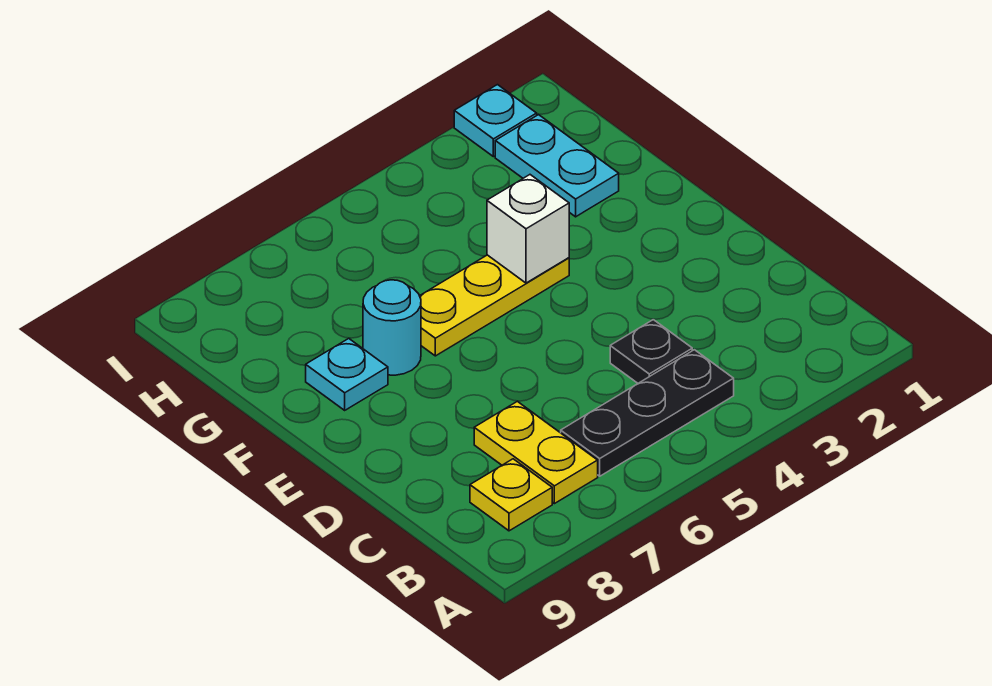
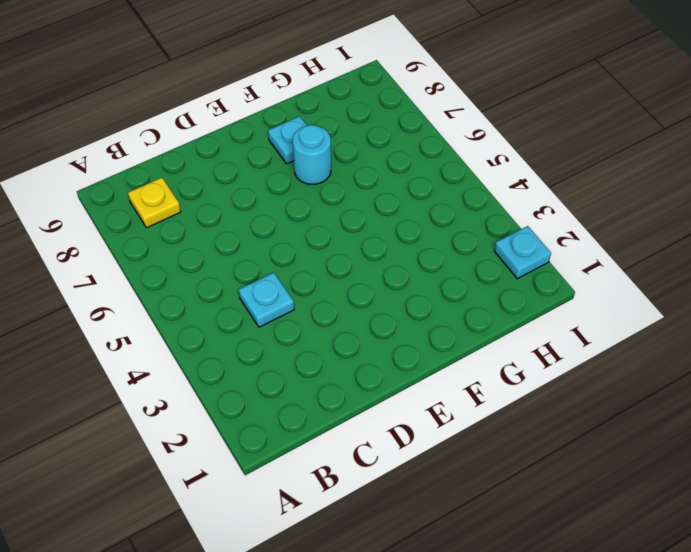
cyan plate C4 level 1 -> black plate C4 level 1
none -> black plate B4:B6 level 1
none -> yellow plate B7:C7 level 1

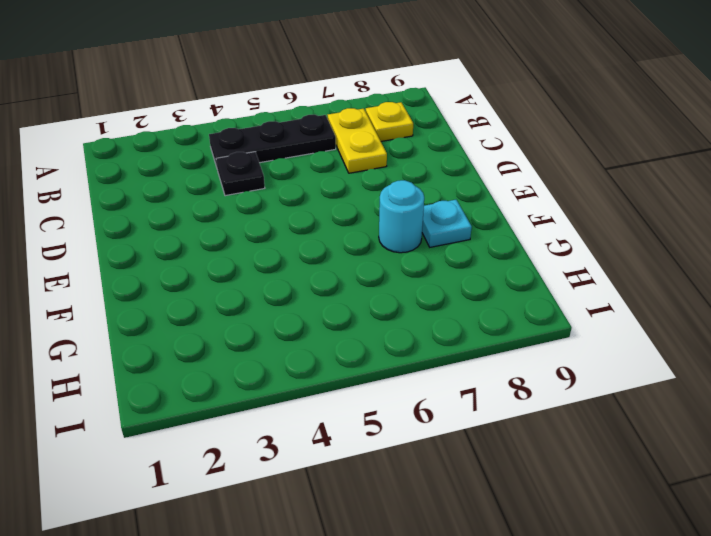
none -> yellow plate F4:F6 level 1
none -> cyan plate G2:H2 level 1

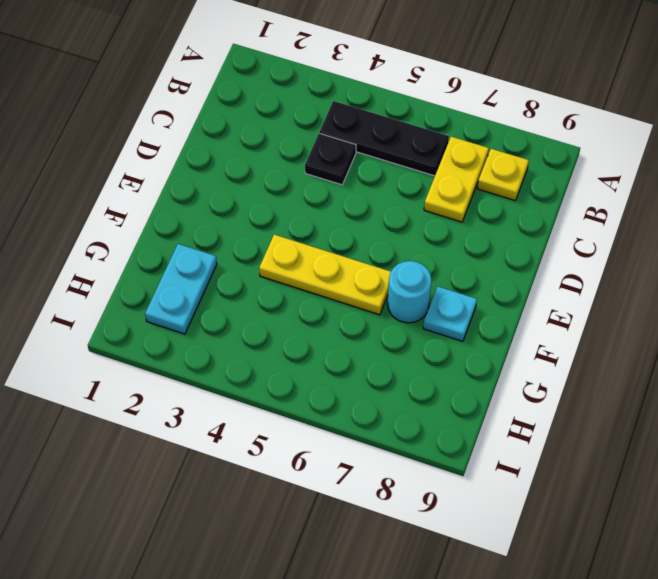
none -> cyan plate I2 level 1
none -> white brick F4 level 2

